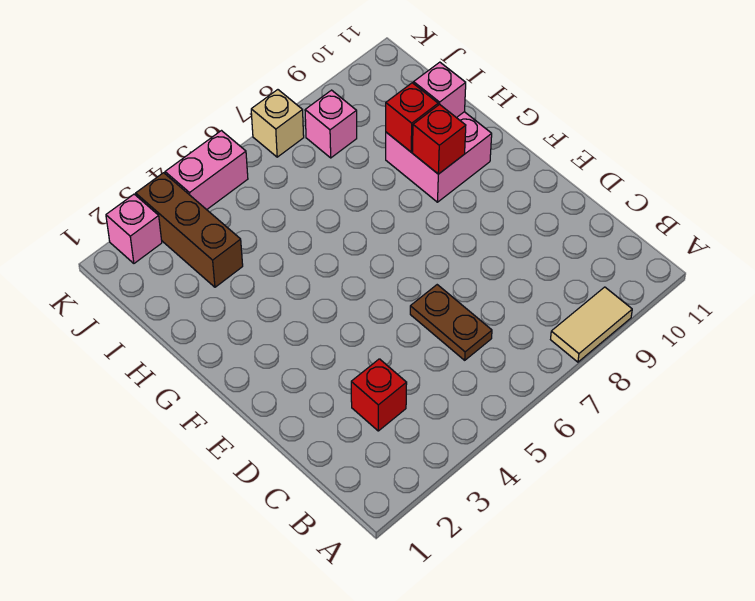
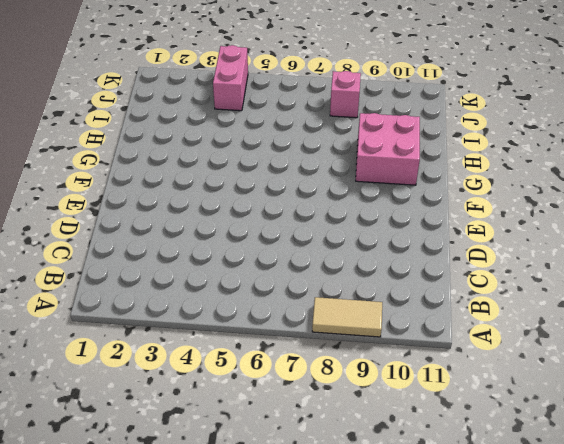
pink brick J4:K4 level 1 -> pink brick K4:K5 level 1
none -> red brick C3 level 1
none -> brown plate C6:D6 level 1
none -> brown brick I3:K3 level 1

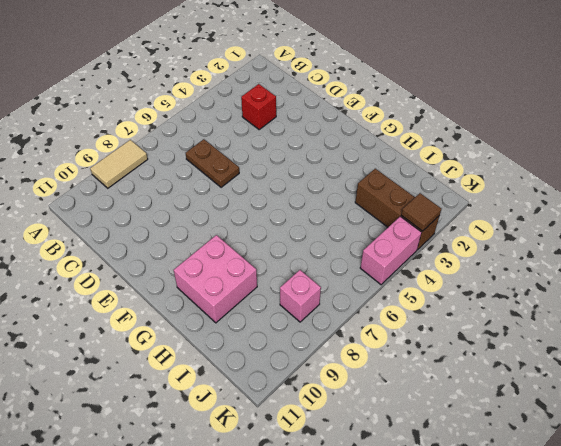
brown tile K3 level 2 -> none
none -> pink brick K2 level 1
none -> tan brick K7 level 1
none -> red brick G9 level 2

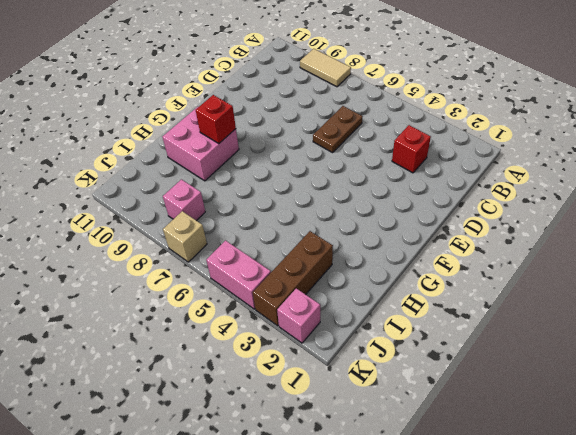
none -> red brick H9 level 2
none -> pink brick H10 level 2

